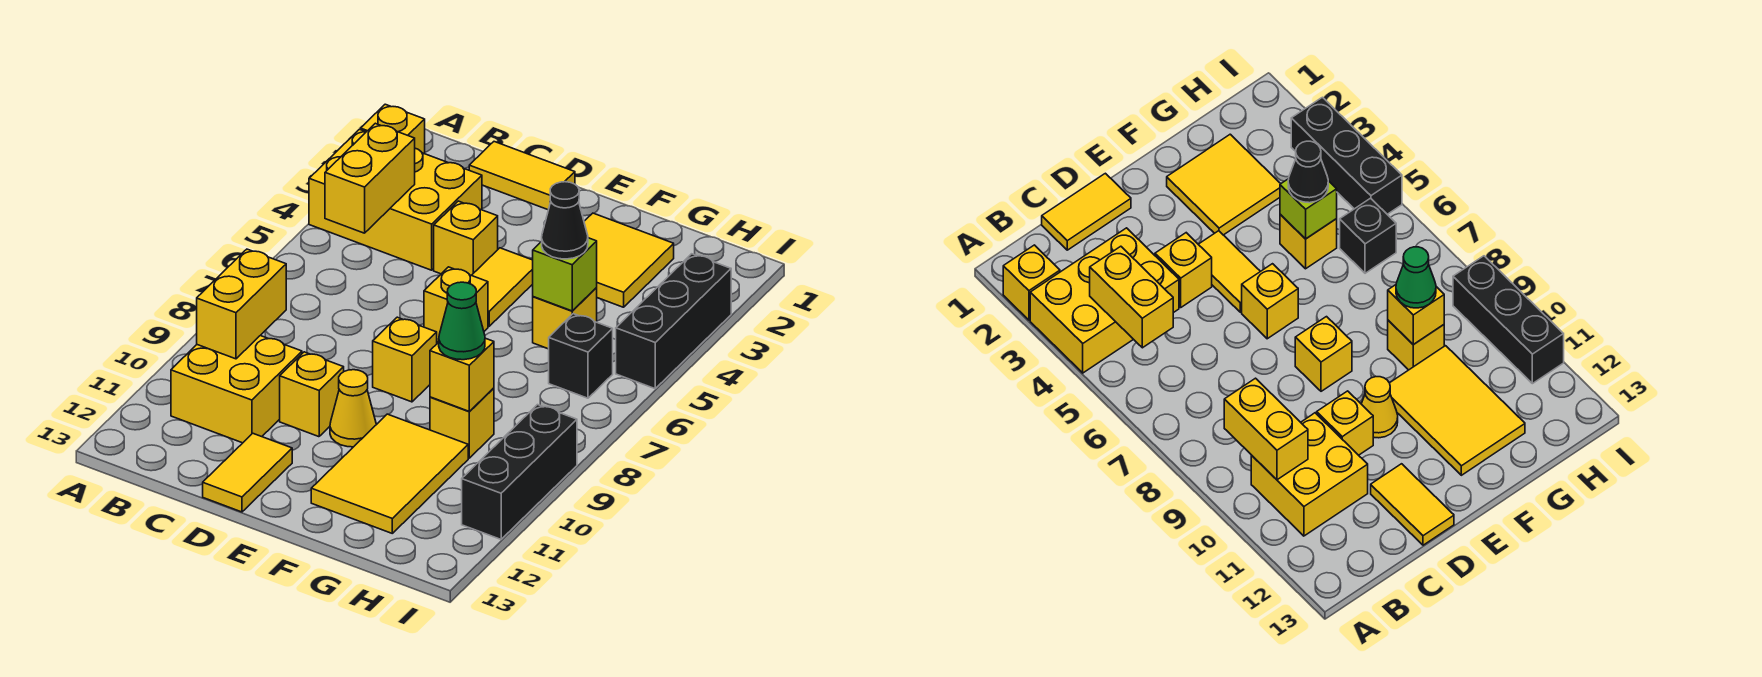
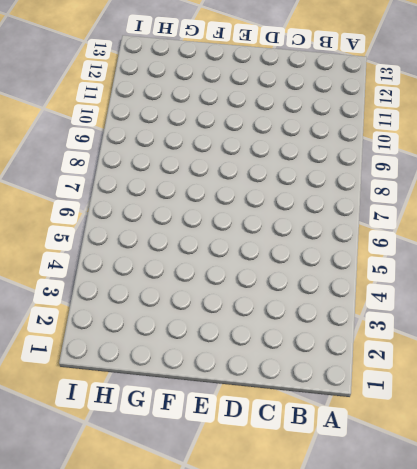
none -> yellow brick A2 level 1
none -> yellow brick A3:C4 level 1
none -> yellow brick B10:C11 level 1

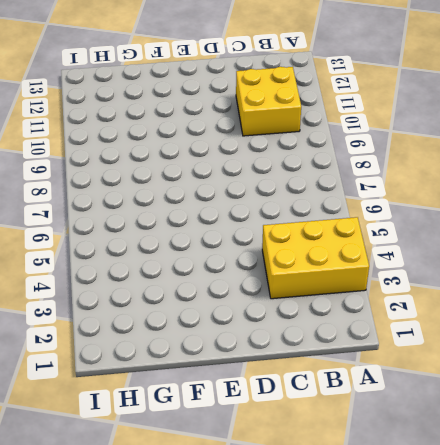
none -> yellow brick A2 level 1
none -> yellow tile C1:D1 level 1
none -> yellow brick D4 level 1

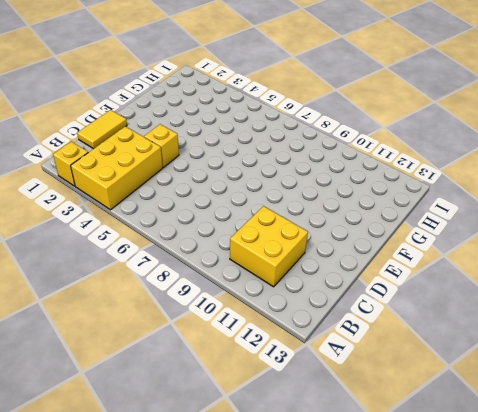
none -> yellow brick D10 level 1
none -> yellow tile D12:D13 level 1
none -> yellow tile E4:E5 level 1

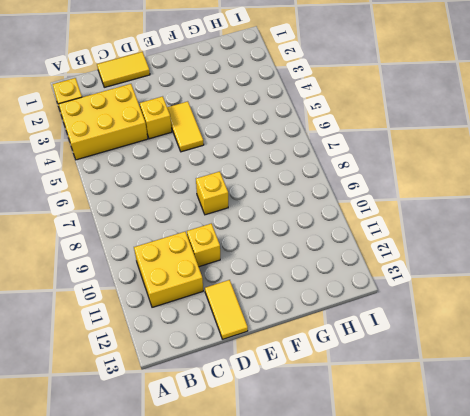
none -> yellow brick E6 level 1
none -> yellow cone E10 level 1
none -> yellow tile F2:G3 level 1

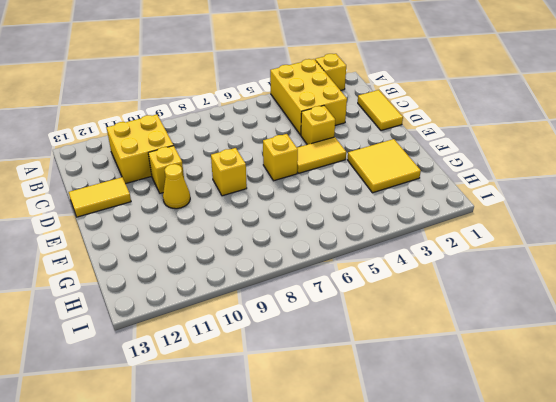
none -> yellow tile F10:G12 level 1
none -> yellow brick G5 level 1
none -> yellow brick G9 level 1

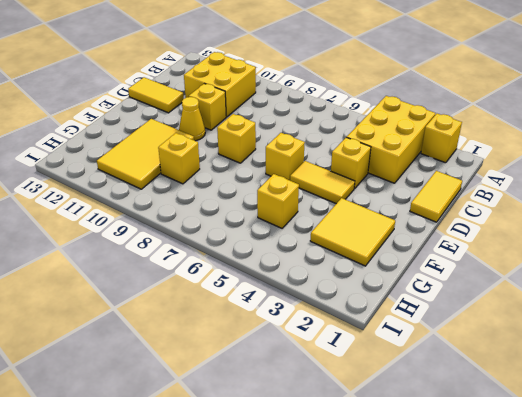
yellow tile F10:H11 level 1 -> yellow tile F10:G12 level 1
none -> black brick H6 level 1
none -> black brick I3:I5 level 1
none -> black brick I9:I11 level 1

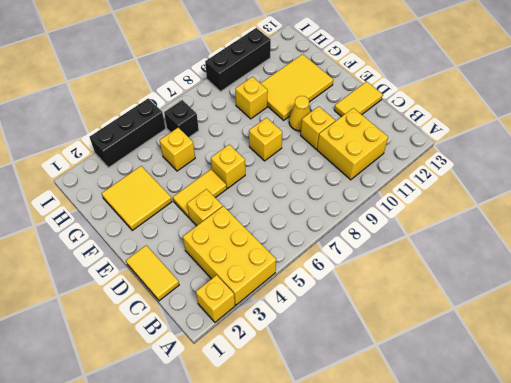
none -> yellow brick B4:B5 level 2
none -> yellow brick B9:B10 level 2
none -> lime brick G5 level 2

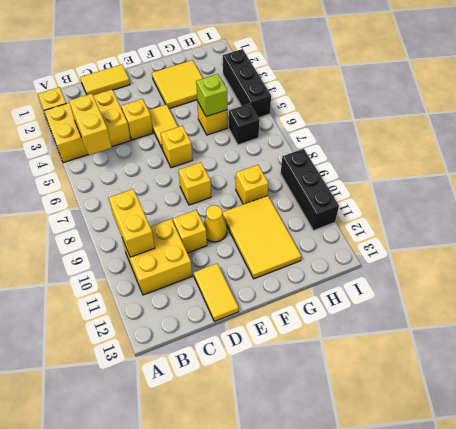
none -> yellow brick G9 level 2
none -> black cone G5 level 3
none -> green cone G9 level 3

